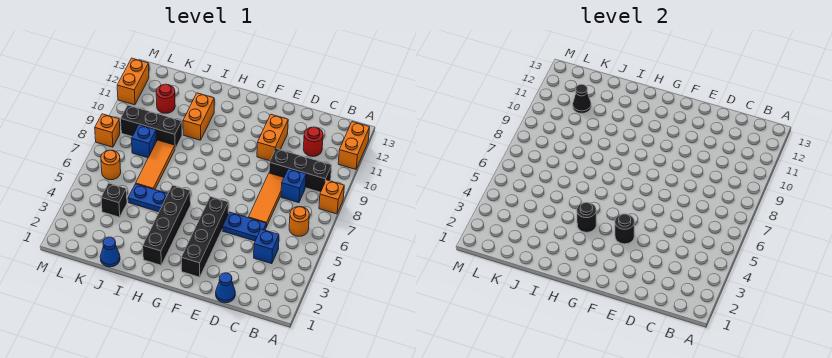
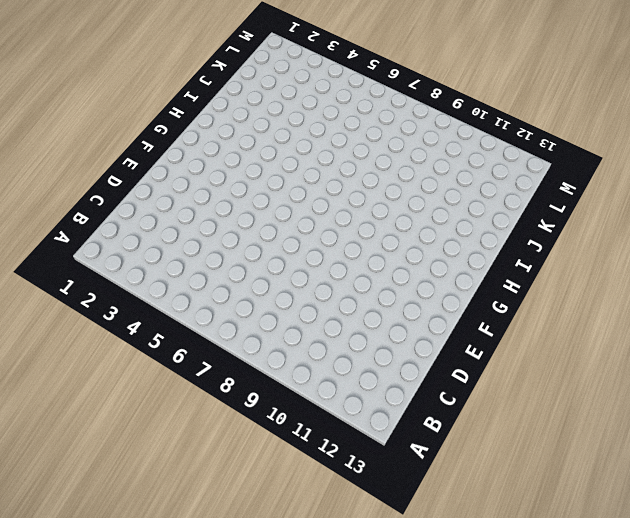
none -> orange brick A8 level 1
none -> orange brick A11:A12 level 1
none -> orange round brick B6 level 1

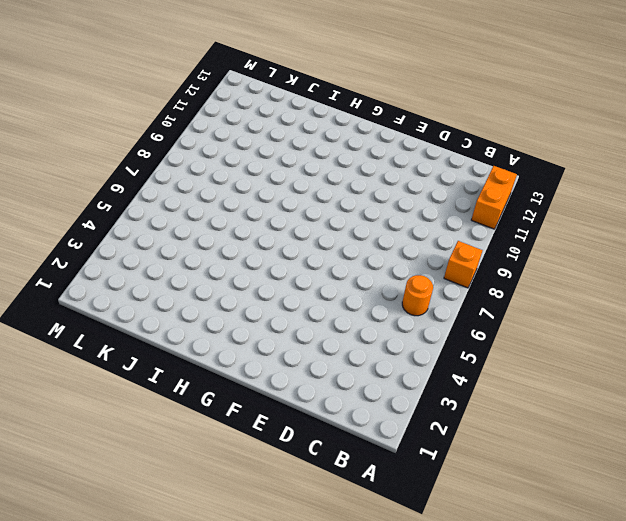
none -> black brick B9:D9 level 1
none -> blue brick C4 level 1
none -> blue brick C8 level 1

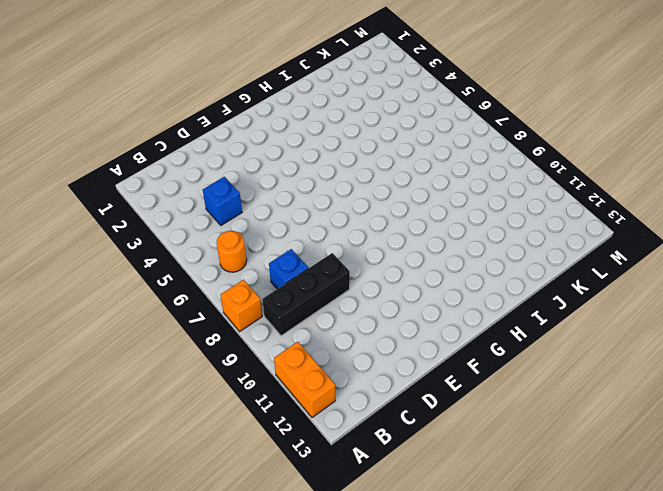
none -> red round brick C11 level 1
none -> blue cone D1 level 1
none -> blue plate D5:E5 level 1

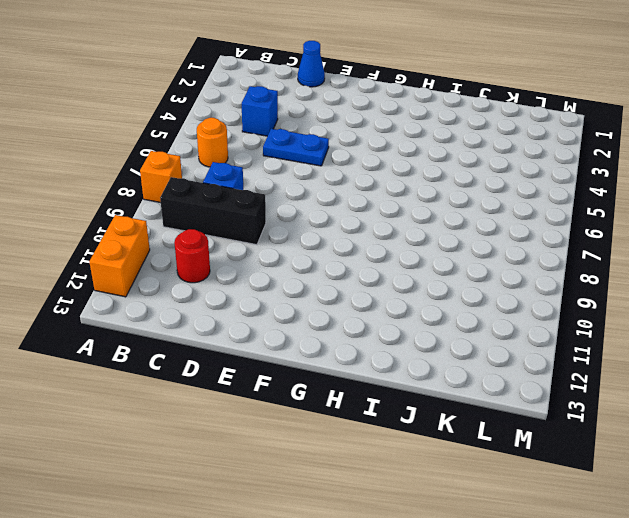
none -> orange tile D6:D8 level 1
none -> orange brick E10:E11 level 1
none -> black brick F2:F5 level 1

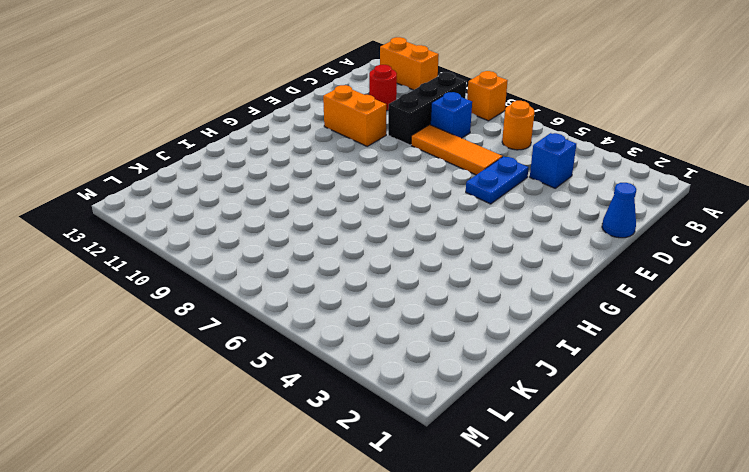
none -> black brick F2:F5 level 1
none -> black brick H2:H5 level 1
none -> blue plate I5:J5 level 1

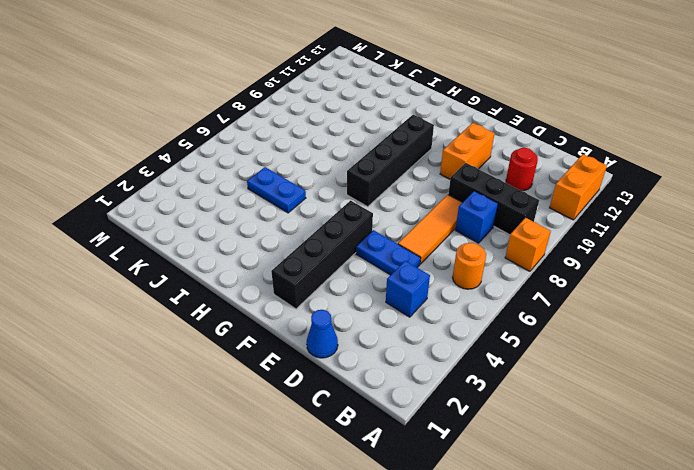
black brick G7:G10 level 1 -> black brick H2:H5 level 1
none -> orange brick I10:I11 level 1
none -> blue cone J1 level 1
none -> orange tile J6:J8 level 1

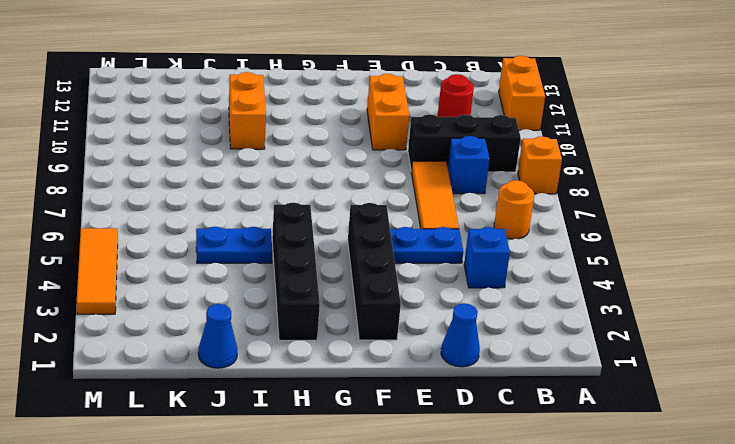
orange tile M3:M5 level 1 -> orange tile J6:J8 level 1
none -> black brick J9:L9 level 1
none -> black brick K4 level 1
none -> blue brick K8 level 1

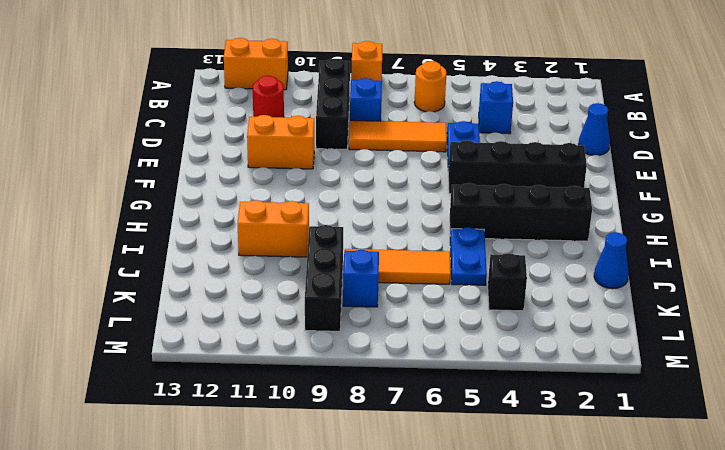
none -> red round brick K11 level 1
none -> orange round brick L6 level 1
none -> orange brick M8 level 1

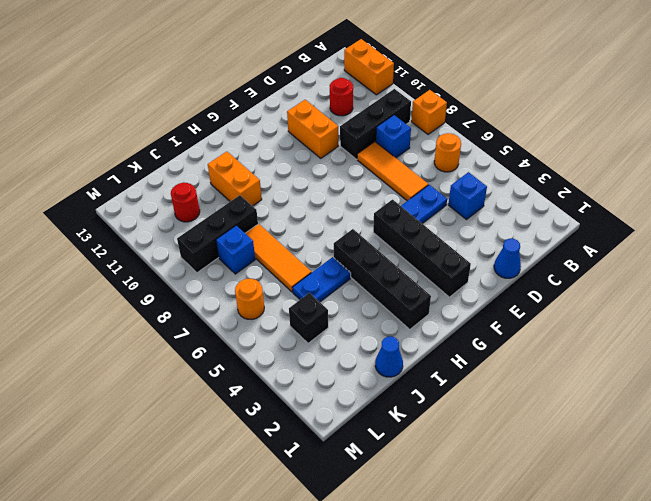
none -> orange brick M8 level 1
none -> orange brick M11:M12 level 1
none -> black round brick F4 level 2

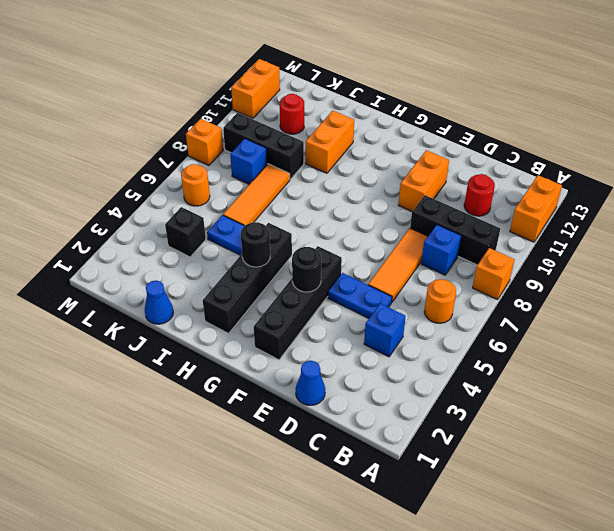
none -> black cone K11 level 2

